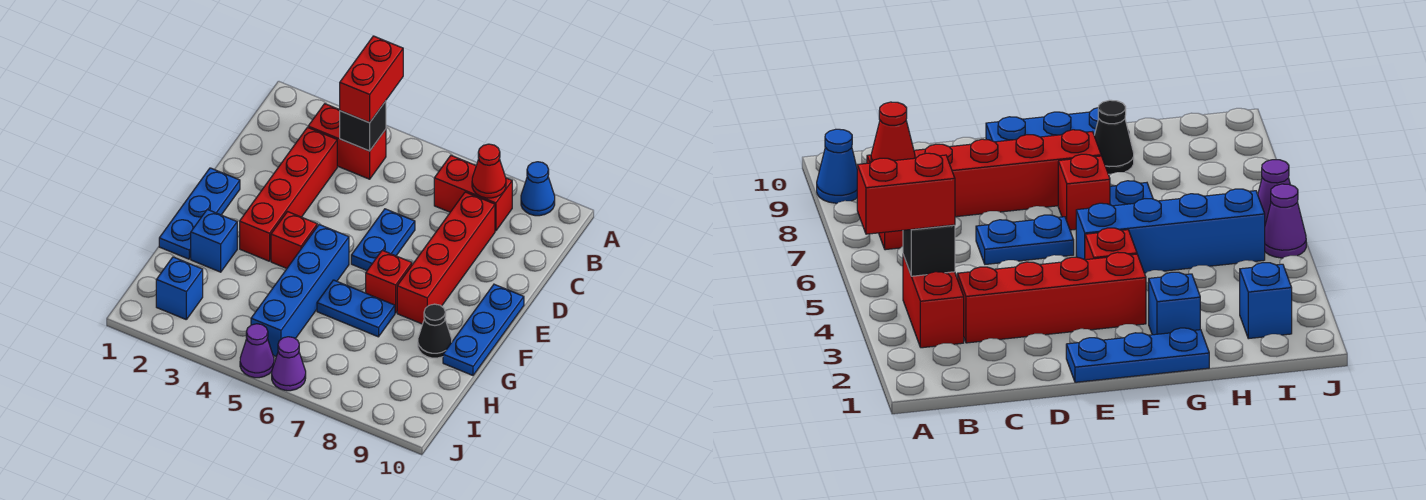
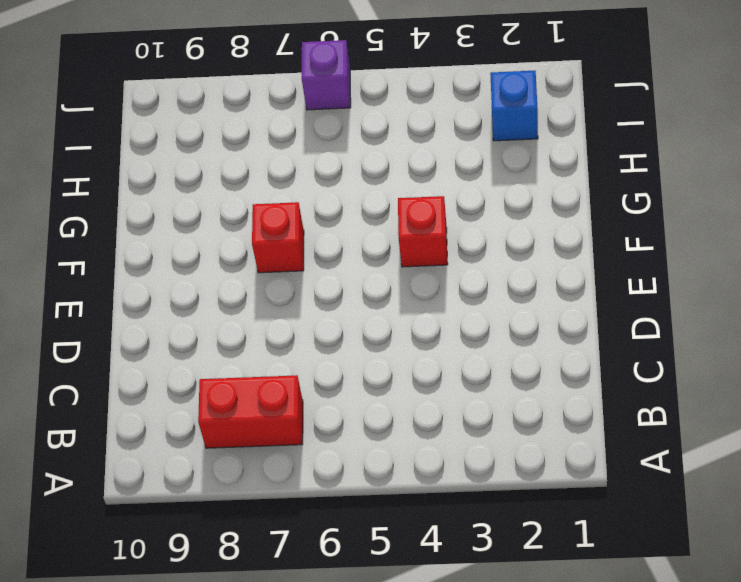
purple brick J6 level 1 -> purple cone J6 level 1
none -> blue cone A9 level 1
none -> red brick B3:B4 level 1
none -> red brick C3:F3 level 1

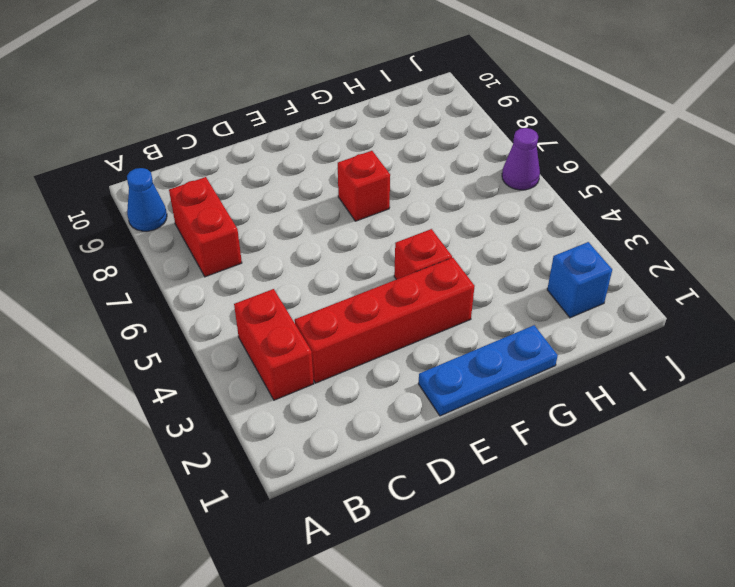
none -> red brick C8:F8 level 1
none -> blue plate D6:E6 level 1
none -> blue plate E10:G10 level 1

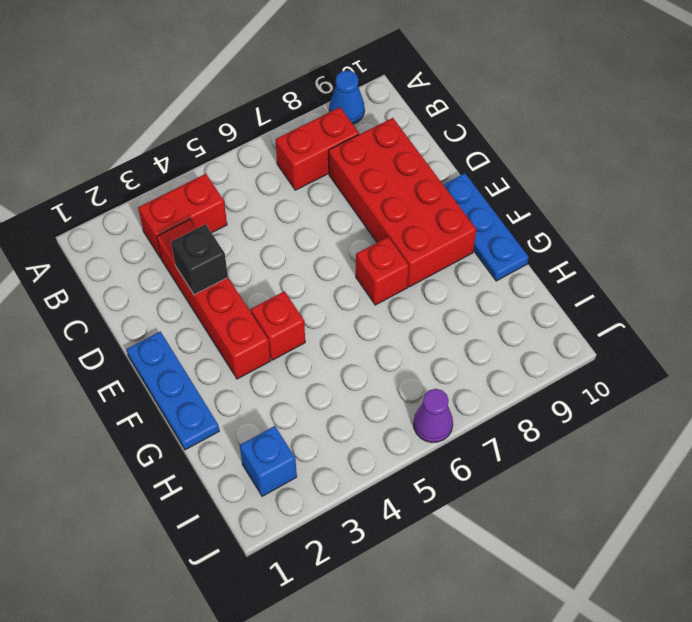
red brick C8:F9 level 1 -> red brick C8:F8 level 1
black brick D3 level 2 -> black brick B4 level 2
none -> blue plate D6:E6 level 1
none -> blue brick F5:I5 level 1
none -> blue brick G2 level 1

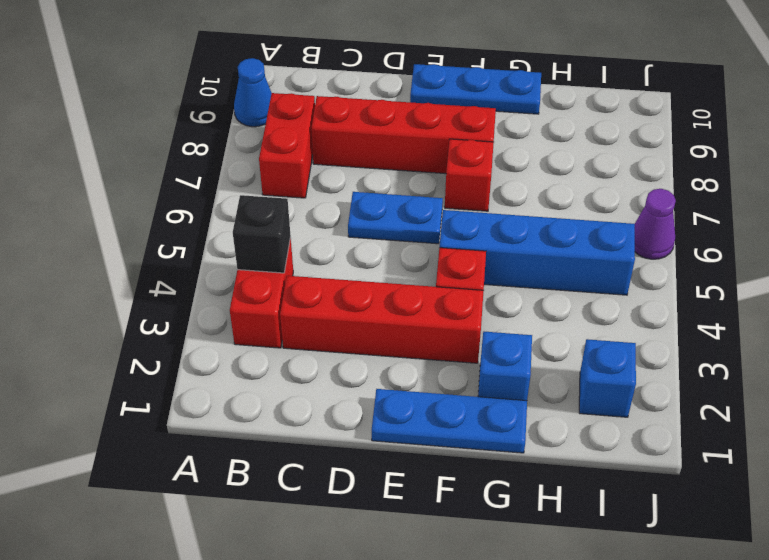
none -> blue plate G6:G7 level 1
none -> black cone G9 level 1
none -> purple cone J5 level 1

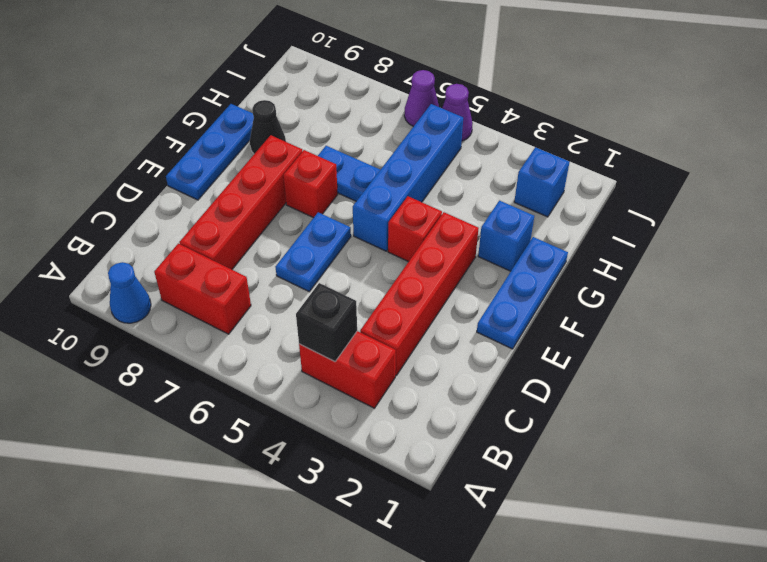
none -> red cone B8 level 2
none -> red brick A4:B4 level 3

